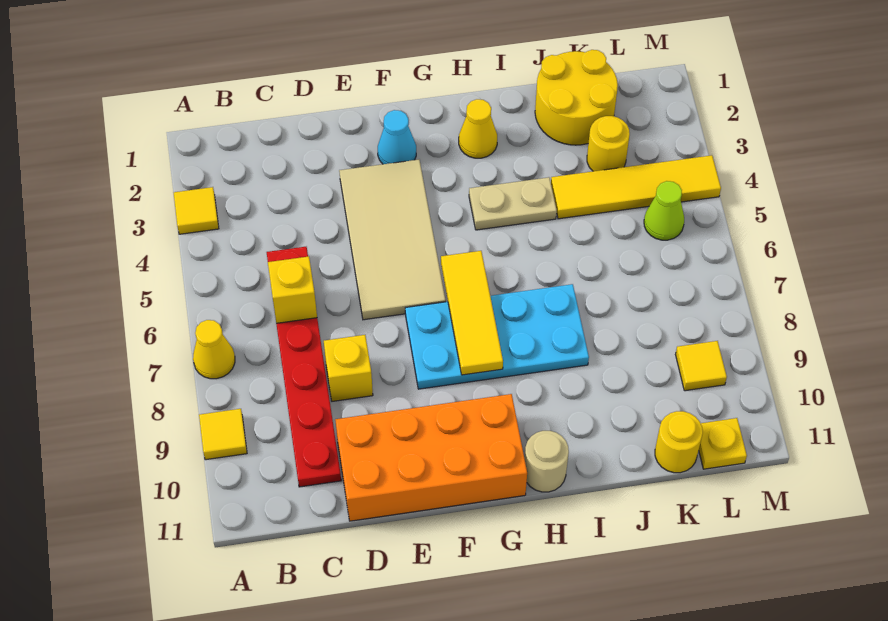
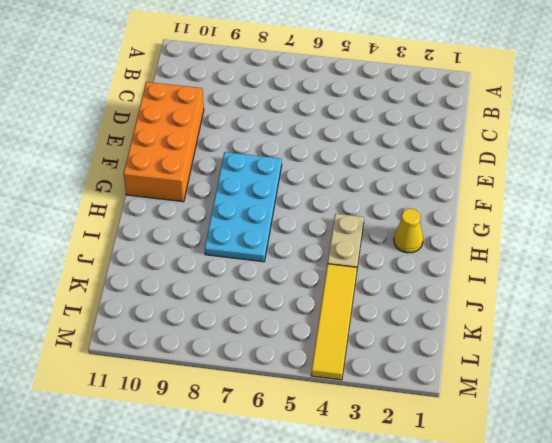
none -> yellow tile A3 level 1
none -> yellow cone A7 level 1
none -> yellow tile A9 level 1

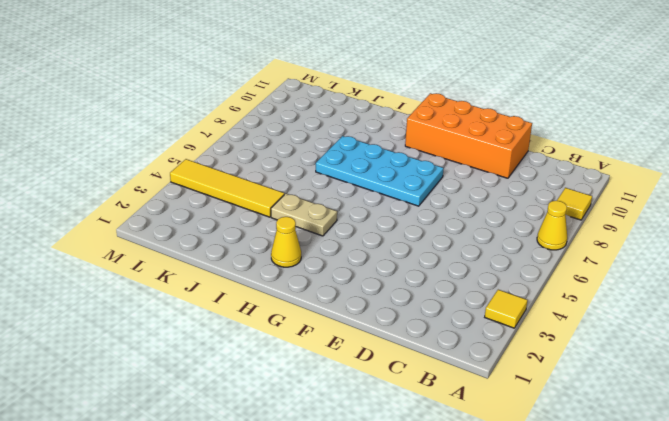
none -> red plate C5:C10 level 1
none -> yellow brick D8 level 1
none -> tan tile E3:F6 level 1

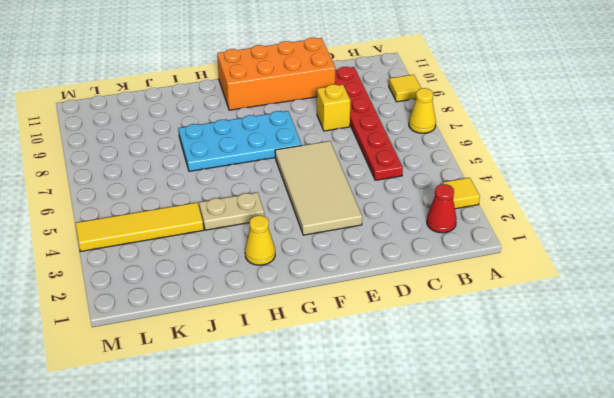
red cone B2 level 1 -> none
none -> cyan cone F2 level 1
none -> tan round brick H11 level 1
none -> yellow round brick J1:K2 level 1

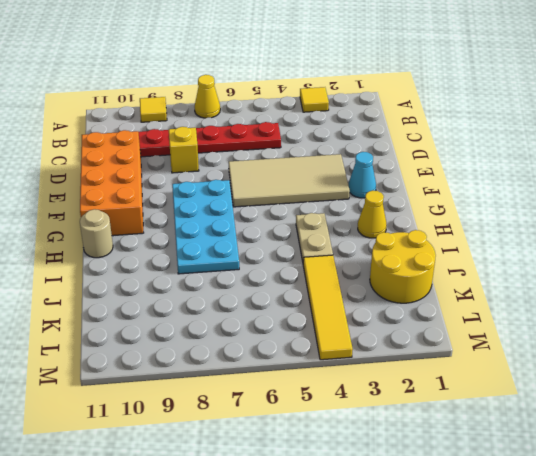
none -> yellow round brick K3 level 1
none -> yellow round brick K11 level 1
none -> lime cone L5 level 1

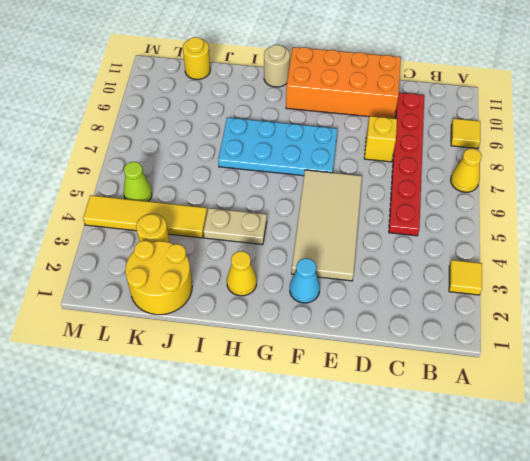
none -> yellow tile L9 level 1
none -> yellow plate L11 level 1
none -> yellow brick C6 level 2

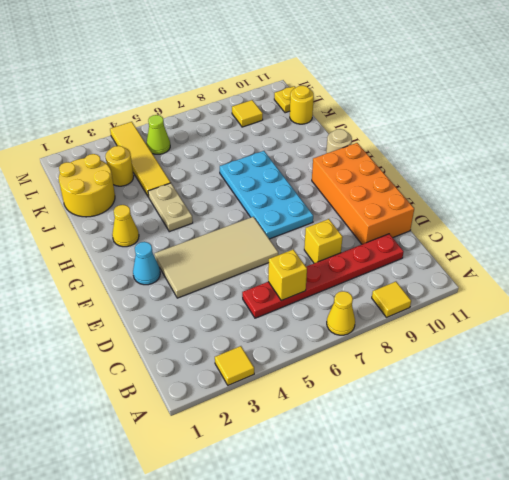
none -> yellow tile G6:G8 level 2

